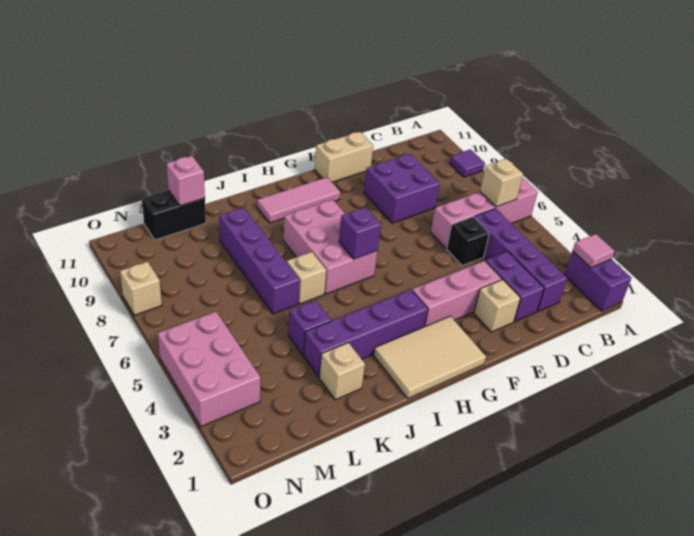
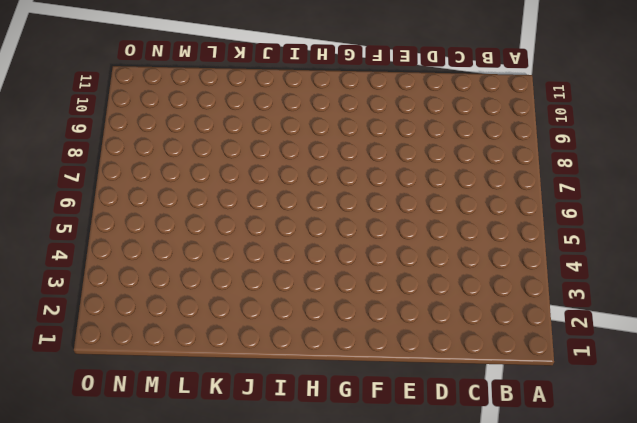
none -> purple brick A1:A2 level 1
none -> pink brick A6:D6 level 1
none -> purple tile A9 level 1

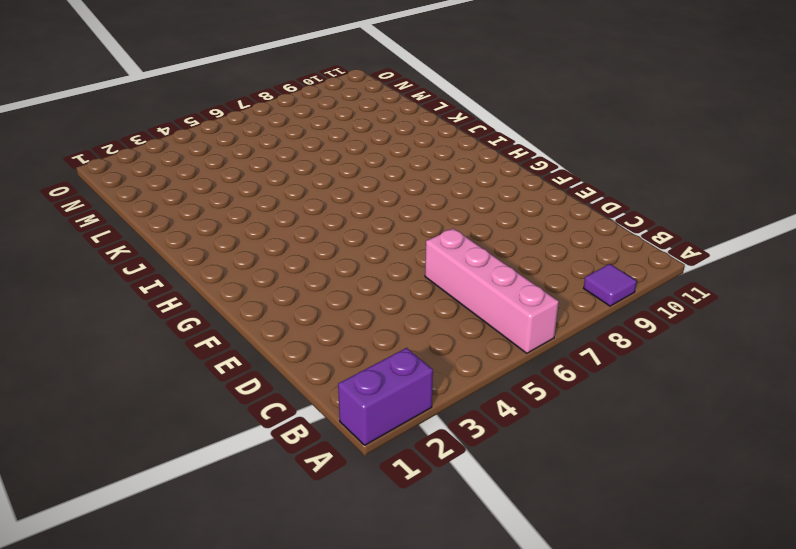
none -> purple brick C2:C5 level 1
none -> purple brick D2:D3 level 1
none -> black brick D5 level 1

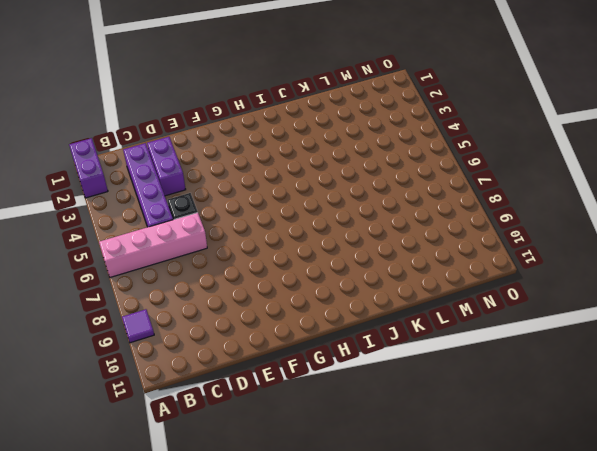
none -> purple brick D8:E9 level 1
none -> tan brick E2 level 1
none -> pink brick E3:G3 level 1

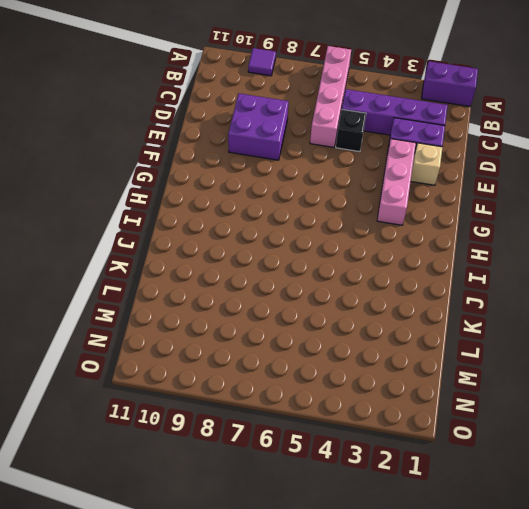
none -> tan brick E11:F11 level 1
none -> tan tile G1:I2 level 1
none -> pink tile G10:I10 level 1

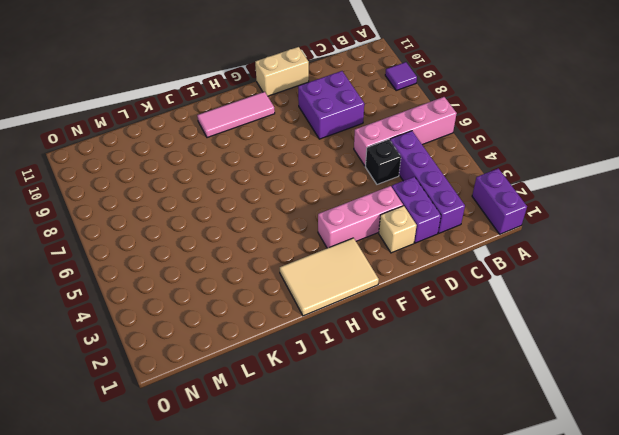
none -> purple brick H3:K3 level 1
none -> pink brick H6:I8 level 1
none -> tan brick J6 level 1

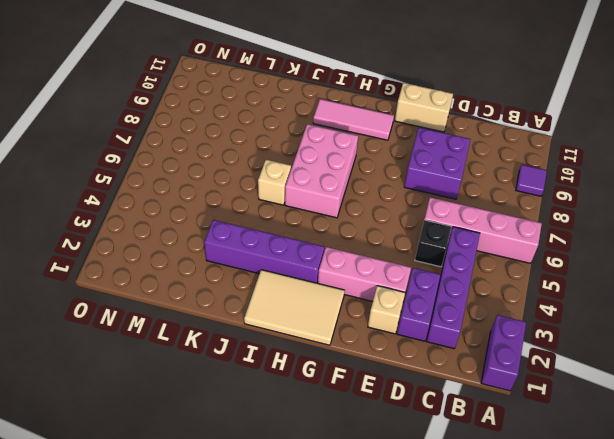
none -> tan brick K2 level 1
none -> purple brick K4 level 1
none -> purple brick K6:K9 level 1

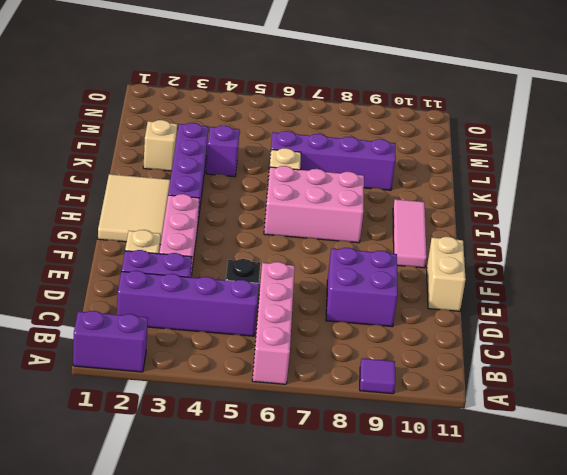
none -> black brick L11:M11 level 1
none -> pink brick N3:O5 level 1
none -> tan brick O8 level 1

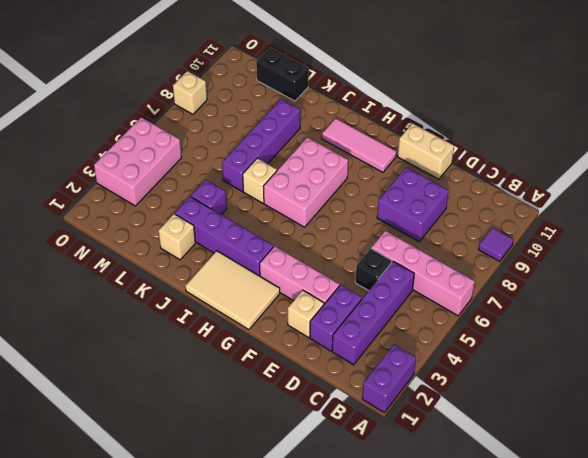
none -> pink tile A2 level 2
none -> tan brick B6 level 2
none -> purple brick H6 level 2

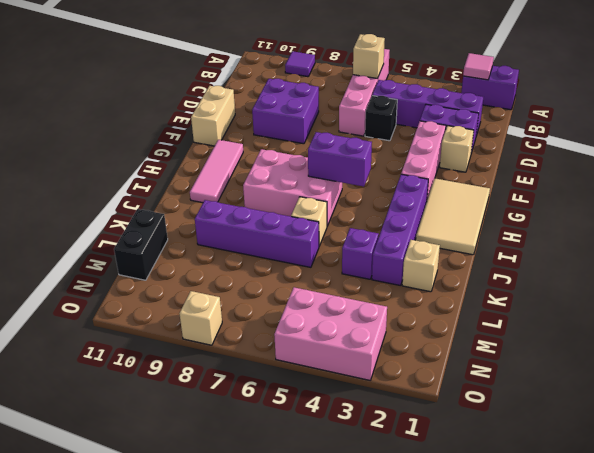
purple brick H5:H6 level 2 -> purple brick H6 level 2
none -> pink brick L11 level 2

